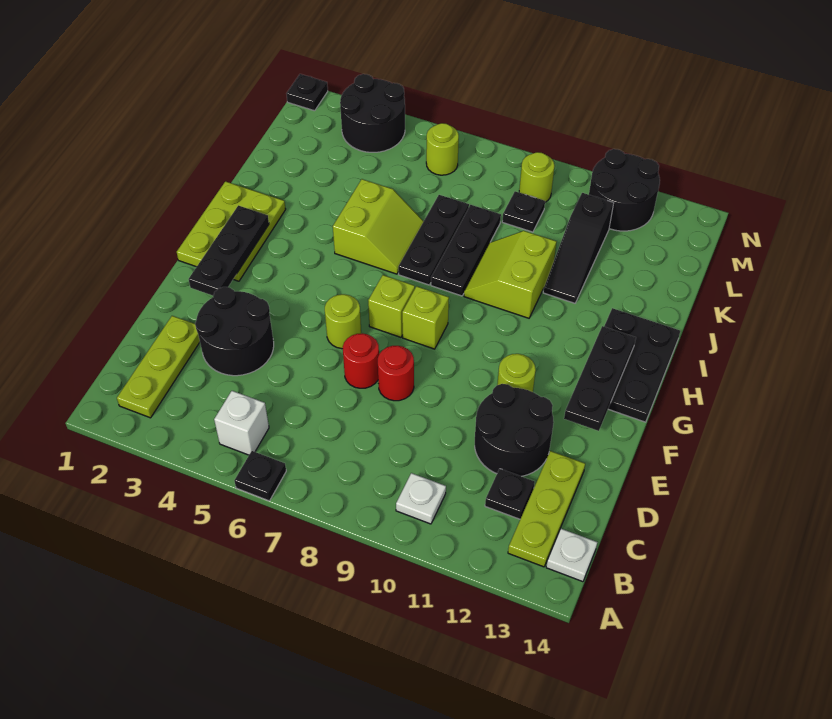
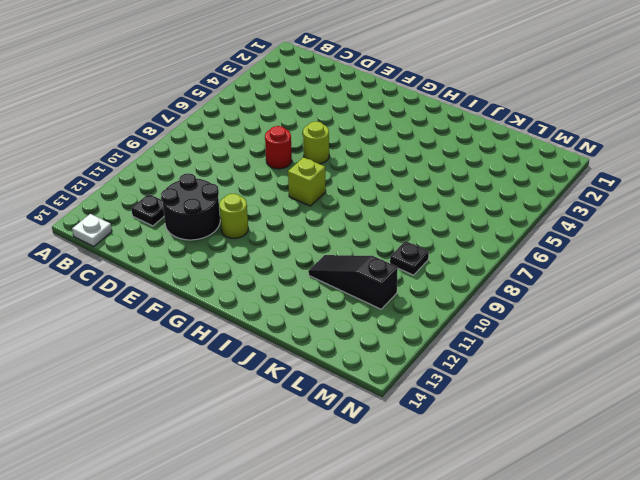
none -> black plate A6 level 1
none -> lime plate B2:D2 level 1
none -> white brick B5 level 1
none -> white plate B10 level 1

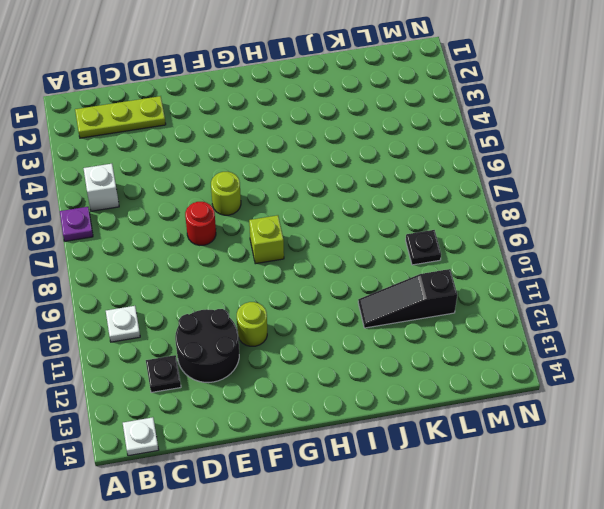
purple plate A6 level 1 -> black plate A6 level 1
none -> lime plate B13:D13 level 1
none -> black round brick D3:E4 level 1
none -> red round brick E8 level 1
none -> lime plate G1:I2 level 1

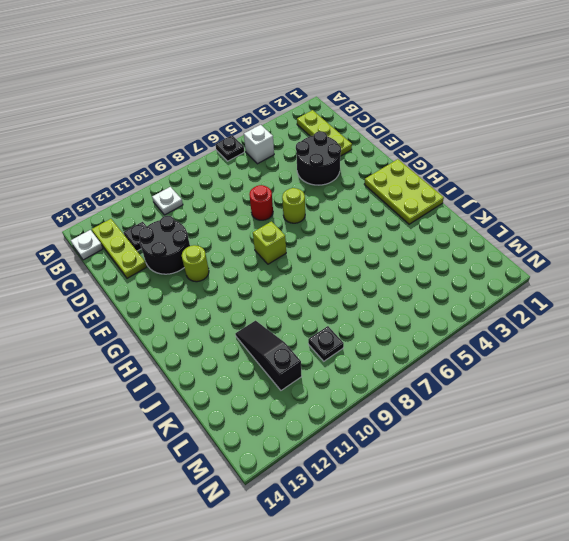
none -> red round brick E8 level 1
none -> lime brick G7 level 1
none -> black plate G13:I14 level 1
none -> lime slope I5:J6 level 1 top 5

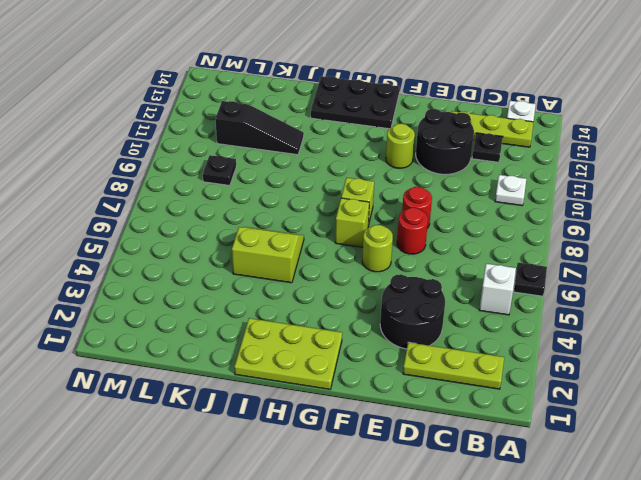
none -> black plate I7:K7 level 1
none -> black plate I8:K8 level 1
none -> lime slope I9:J10 level 1 top 10
none -> black round brick M3:N4 level 1

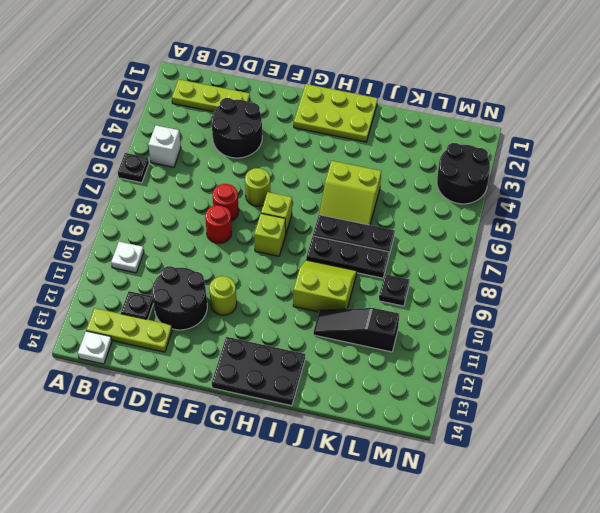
none -> lime round brick M6 level 1
none -> lime round brick M9 level 1
none -> black round brick M11:N12 level 1
none -> black plate N1 level 1

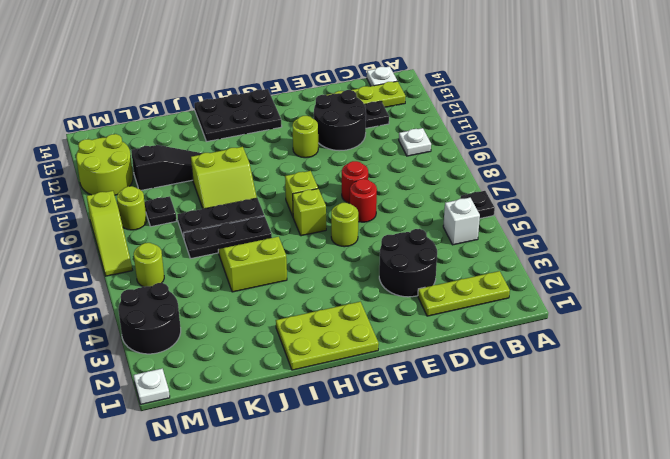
lime round brick M11:N12 level 1 -> black round brick M11:N12 level 1
white plate N1 level 1 -> black plate N1 level 1
lime slope N7:N9 level 1 top 9 -> none
none -> black plate F2:H2 level 2
none -> black plate F13:H13 level 2

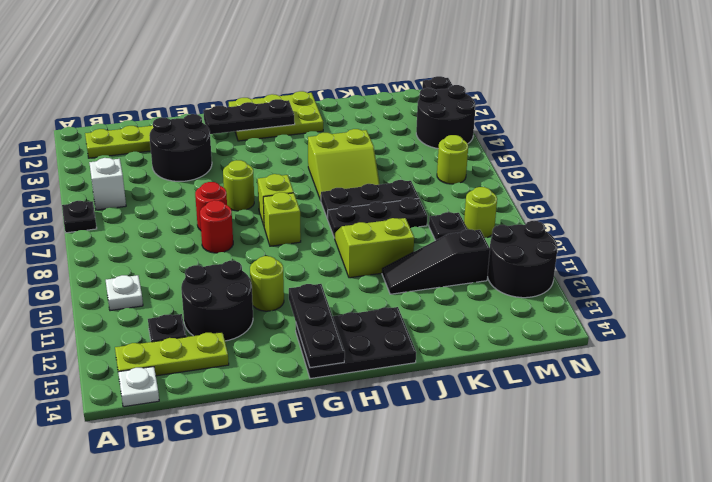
black plate G12:G14 level 2 -> black plate F13:H13 level 2

